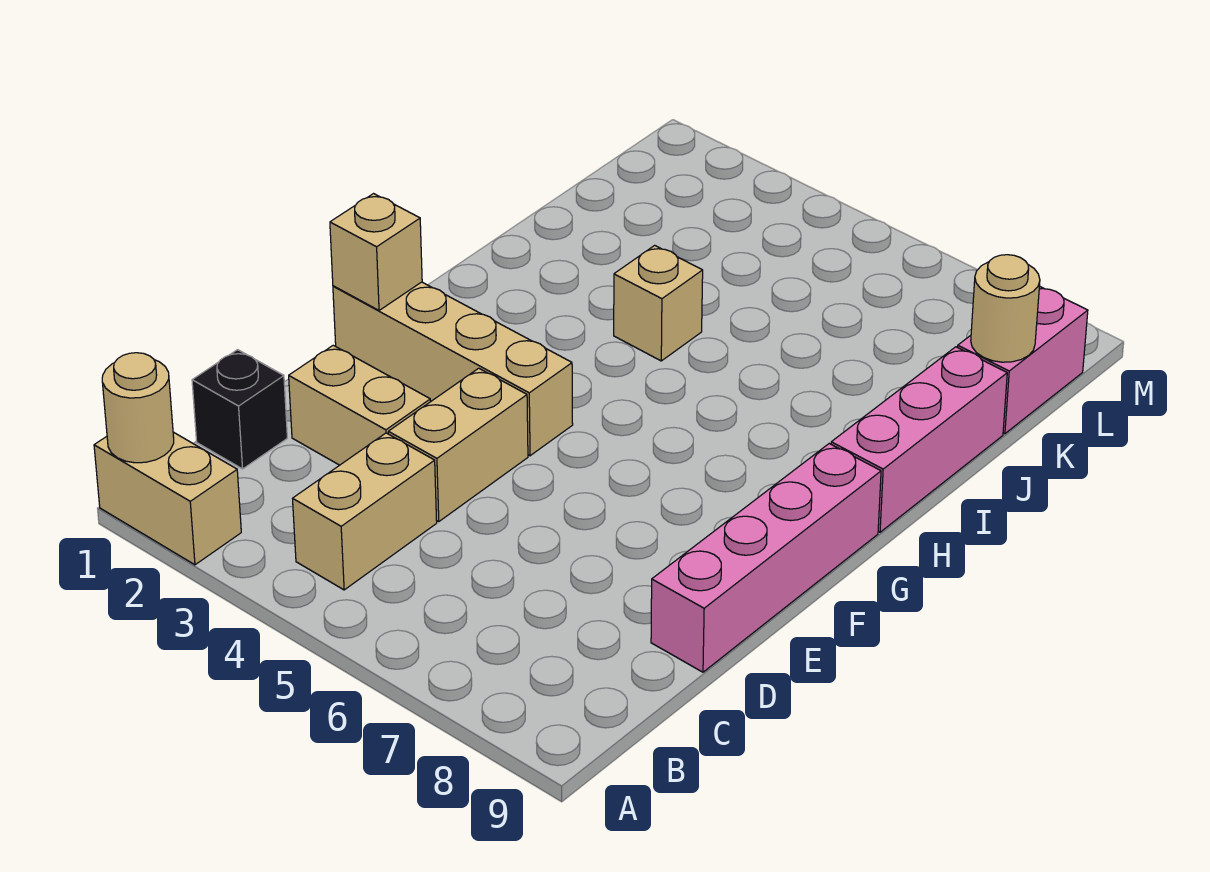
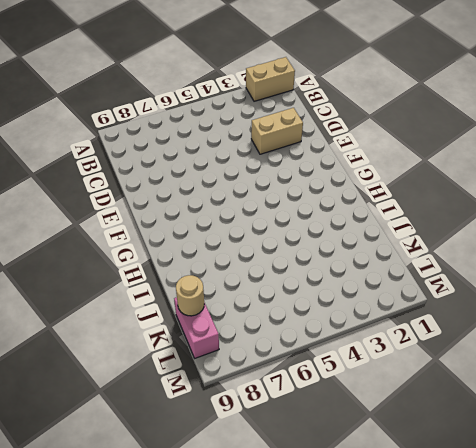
none -> tan brick B4:C4 level 1
none -> black brick C1 level 1
none -> tan brick D4:E4 level 1

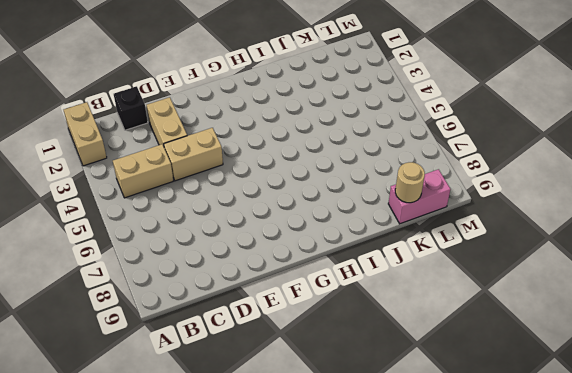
none -> pink brick D9:G9 level 1
none -> tan brick F1:F4 level 1
none -> pink brick H9:J9 level 1

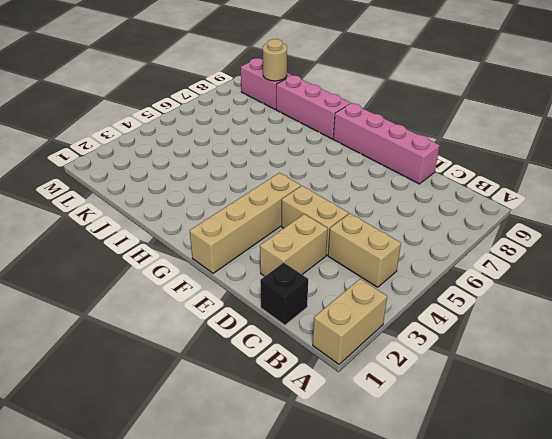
none -> tan brick I4 level 1
none -> tan round brick A1 level 2
none -> tan brick F1 level 2

